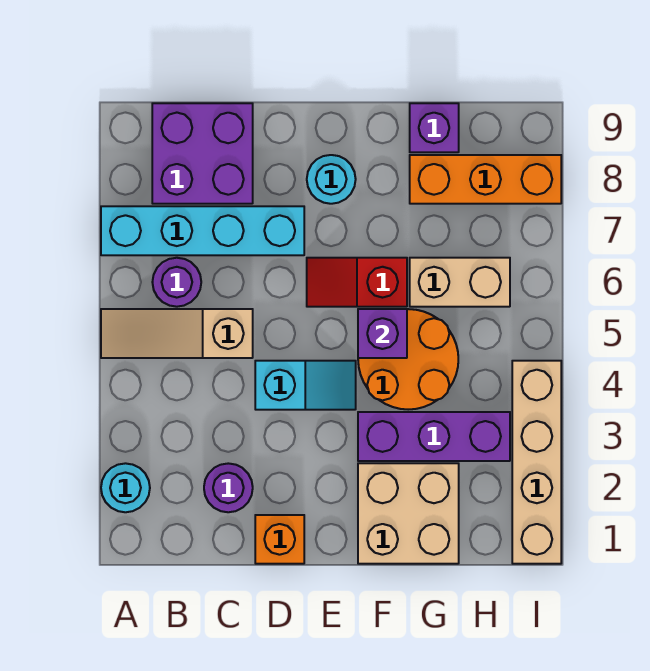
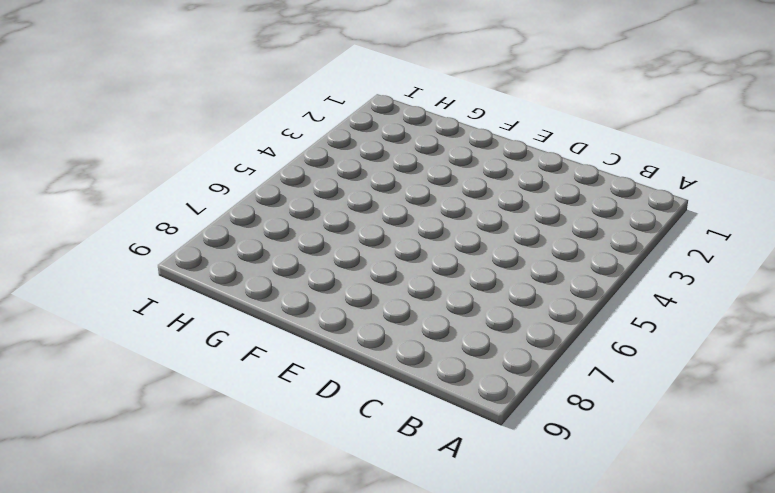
none -> cyan round brick A2 level 1
none -> tan slope A5:C5 level 1 top C
none -> cyan brick A7:D7 level 1

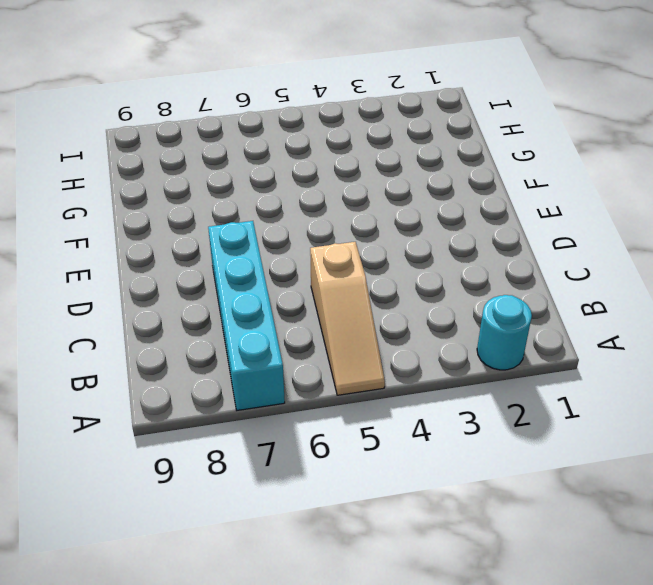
none -> purple round brick B6 level 1
none -> purple brick B8:C9 level 1
none -> purple round brick C2 level 1

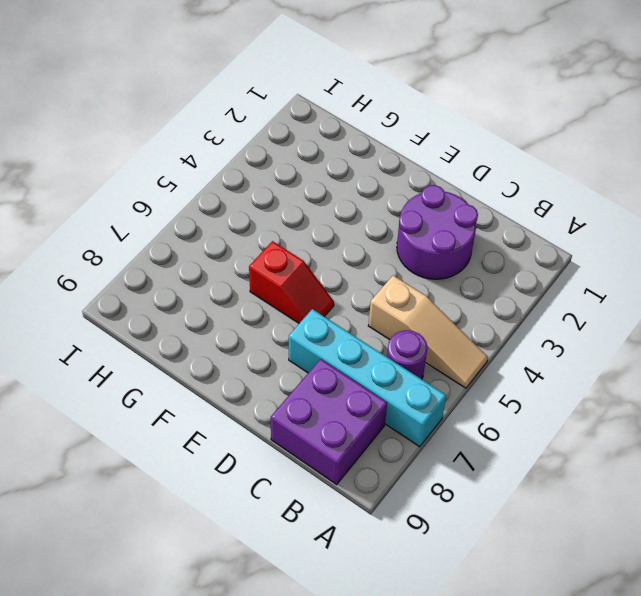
purple round brick C2:D3 level 1 -> purple round brick C2 level 1
none -> cyan round brick A2 level 1
none -> orange brick D1 level 1
none -> cyan slope D4:E4 level 1 top D

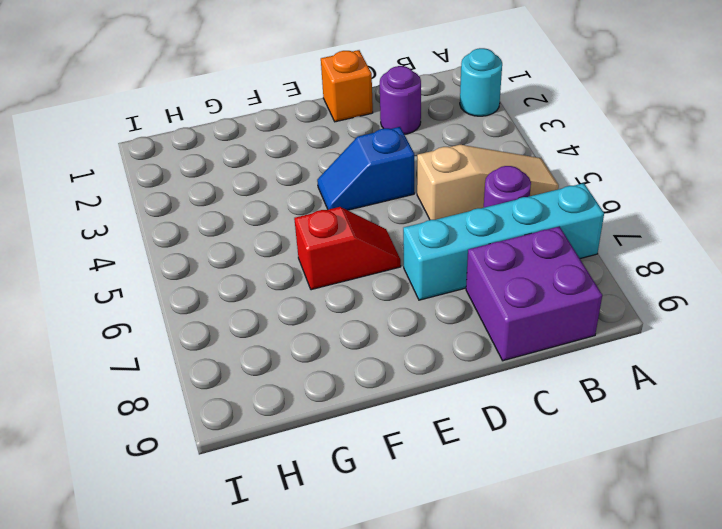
blue slope D4:E4 level 1 top D -> cyan slope D4:E4 level 1 top D
none -> cyan round brick E8 level 1
none -> tan brick F1:G2 level 1
none -> purple brick F3:H3 level 1

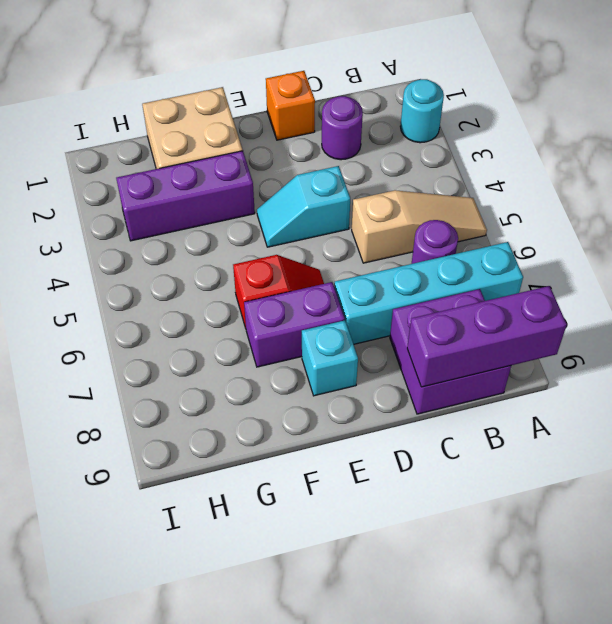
purple brick A9:C9 level 2 -> none
purple brick E7:F7 level 1 -> none
cyan brick E8 level 1 -> cyan round brick E8 level 1
none -> orange round brick F4:G5 level 1
none -> tan brick G6:H6 level 1
none -> orange brick G8:I8 level 1

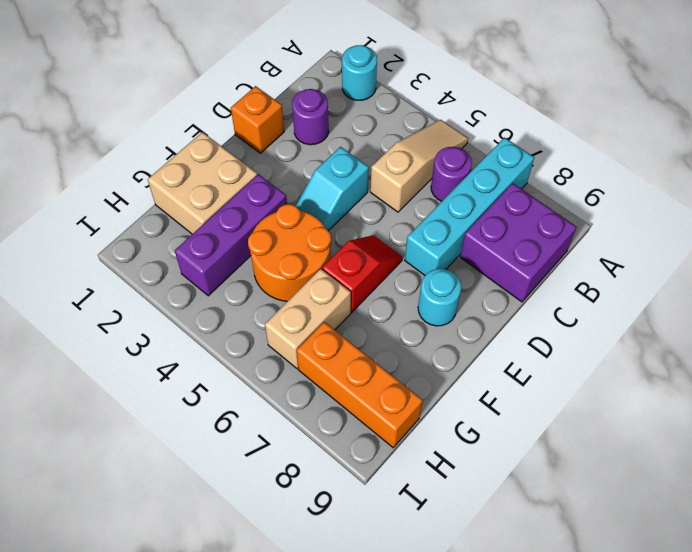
orange brick H7:H9 level 1 -> orange brick G8:I8 level 1
none -> purple brick G9 level 1
none -> tan brick I1:I4 level 1
none -> purple brick F5 level 2

